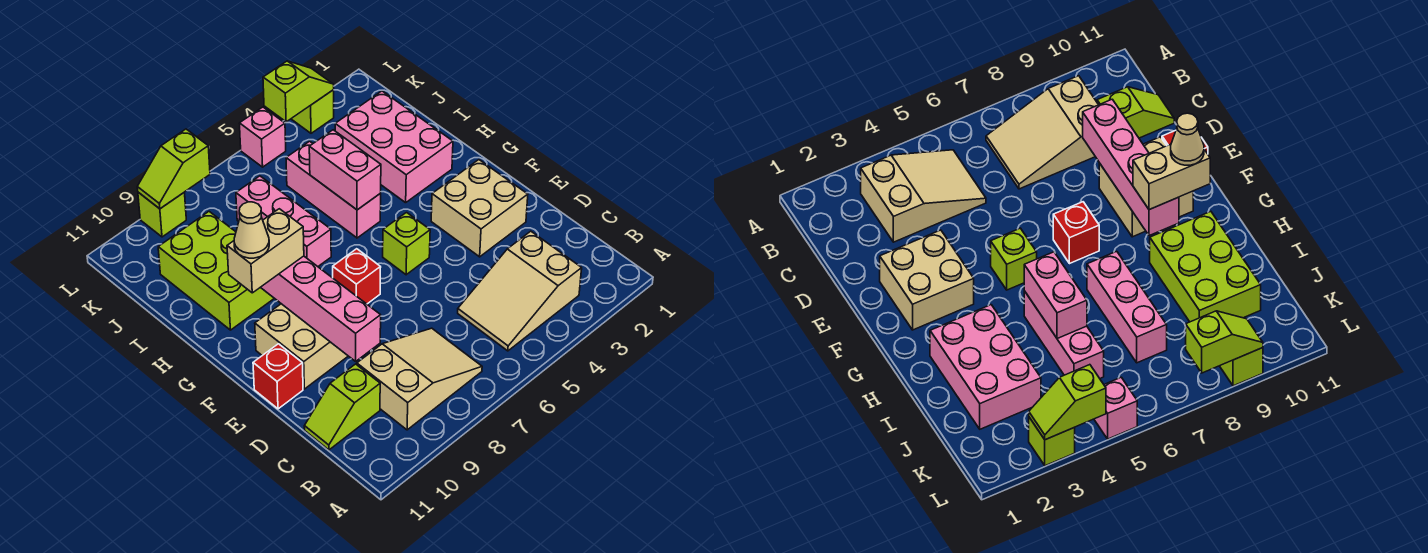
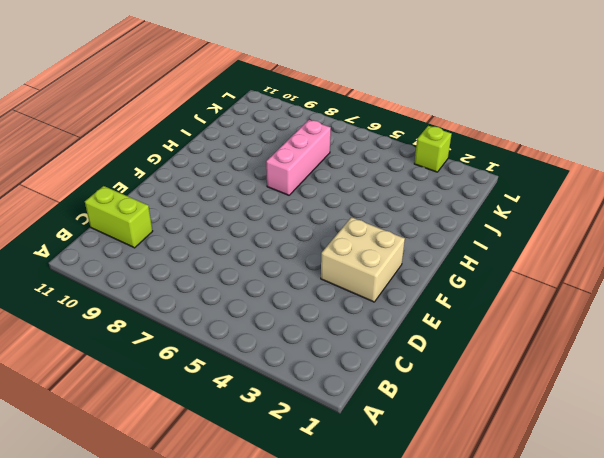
lime brick C10:C11 level 1 -> lime slope C10:C11 level 1 top 10
none -> tan slope B3:C5 level 1 top 3
none -> tan slope B7:C9 level 1 top 9
none -> tan brick E9:F10 level 1

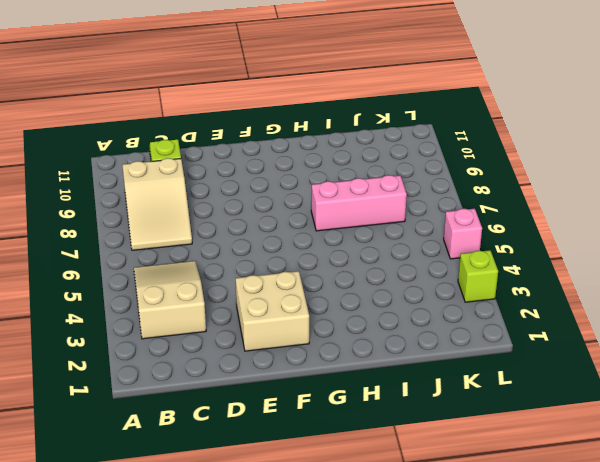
none -> tan brick E9:F10 level 1
none -> red brick E11 level 1
none -> lime brick F5 level 1

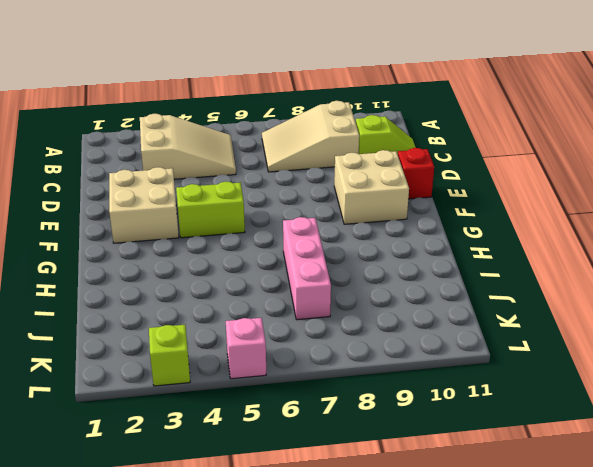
lime brick F4:F5 level 1 -> lime brick F5 level 1
none -> red brick F7 level 1
none -> pink brick H2:J3 level 1
none -> pink brick H5:J5 level 1

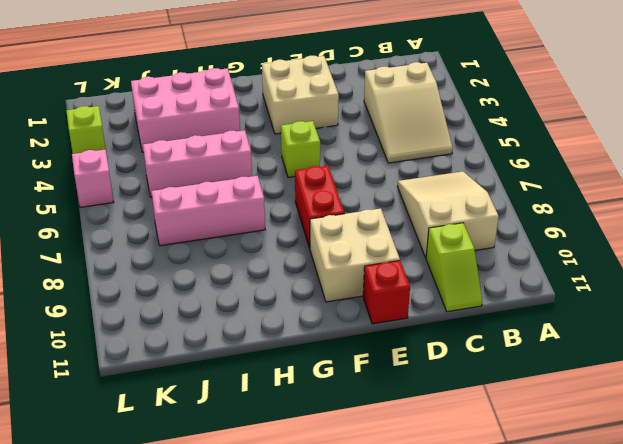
red brick F7:F8 level 1 -> red brick F7 level 1
none -> lime brick H9:J10 level 1
none -> lime brick L9 level 1
none -> pink brick D9:G9 level 2

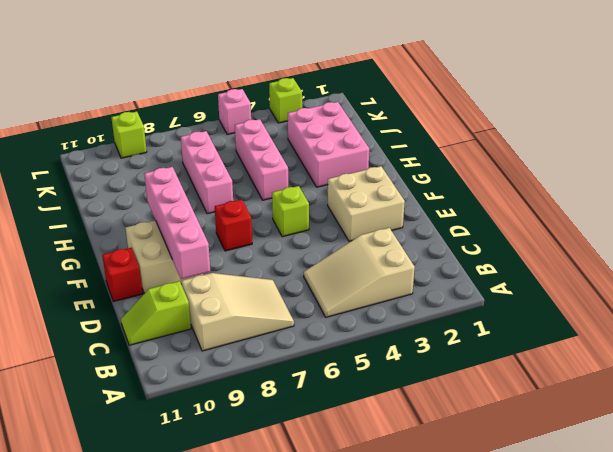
none -> lime brick H9:J10 level 1
none -> pink brick H5:I5 level 2
none -> lime slope L3:L4 level 2 top 4

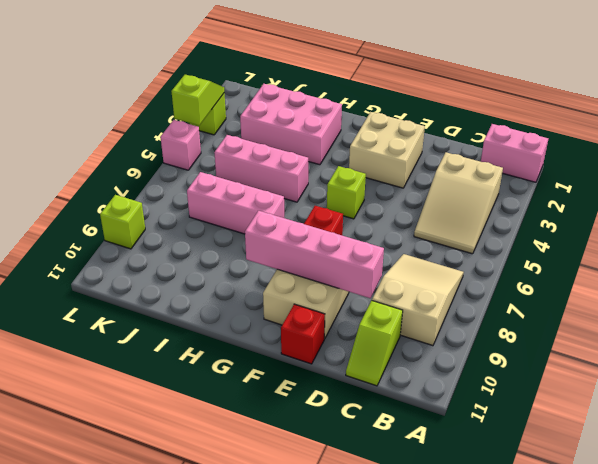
pink brick A1:B1 level 1 -> pink brick H5:I5 level 2
none -> lime brick H9:J10 level 1
none -> lime slope L8:L9 level 2 top 8
none -> tan brick G9:G10 level 3

